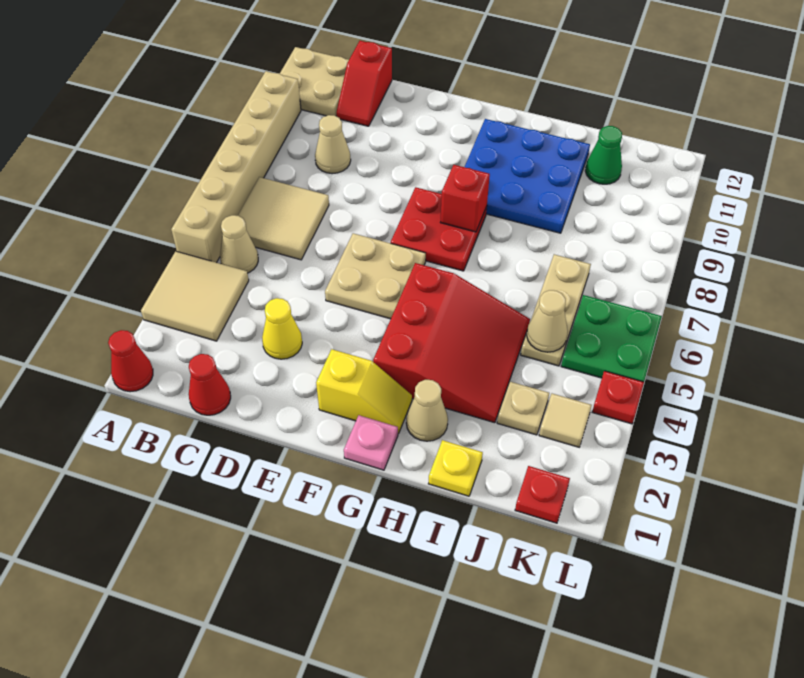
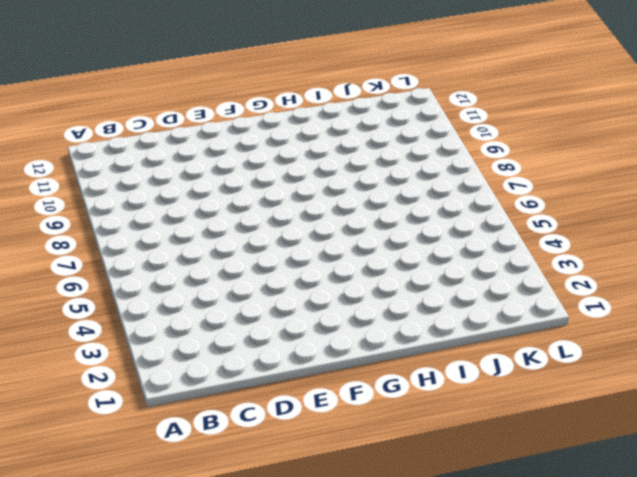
none -> red cone A1 level 1
none -> tan tile A3:B4 level 1
none -> tan brick A5:A10 level 1

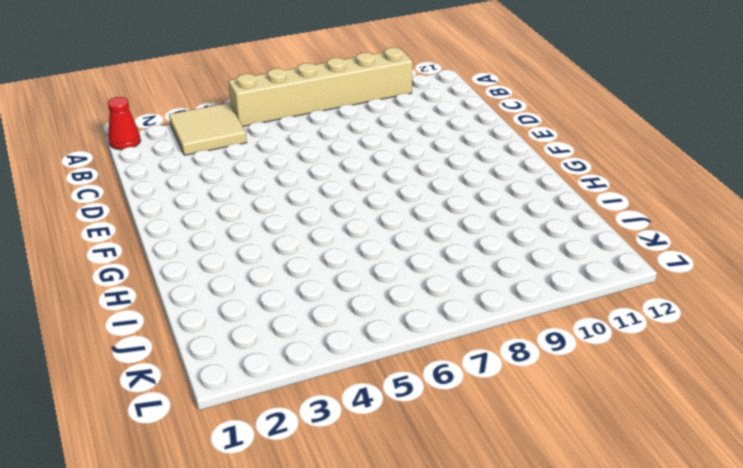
none -> tan plate A11:B12 level 1
none -> tan cone B5 level 1
none -> tan tile B6:C7 level 1

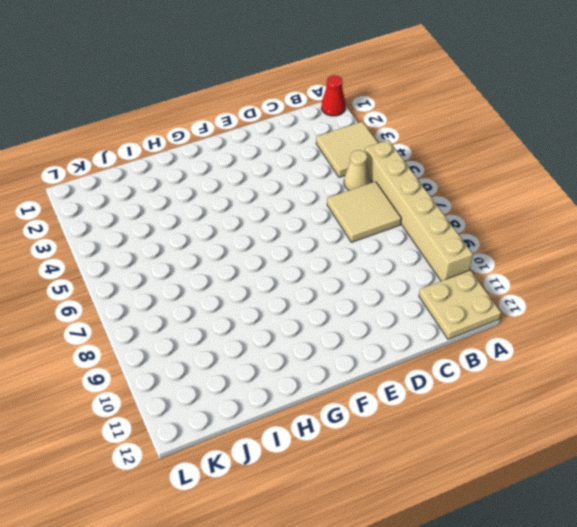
none -> red cone C1 level 1
none -> tan cone C9 level 1
none -> red slope C11:C12 level 1 top 12

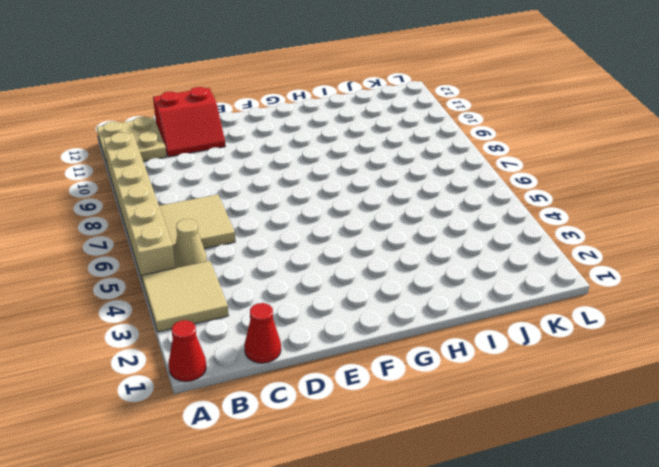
red slope C11:D12 level 1 top 12 -> red slope C11:C12 level 1 top 12
none -> tan cone C9 level 1
none -> yellow cone D3 level 1
none -> tan plate E5:F6 level 1

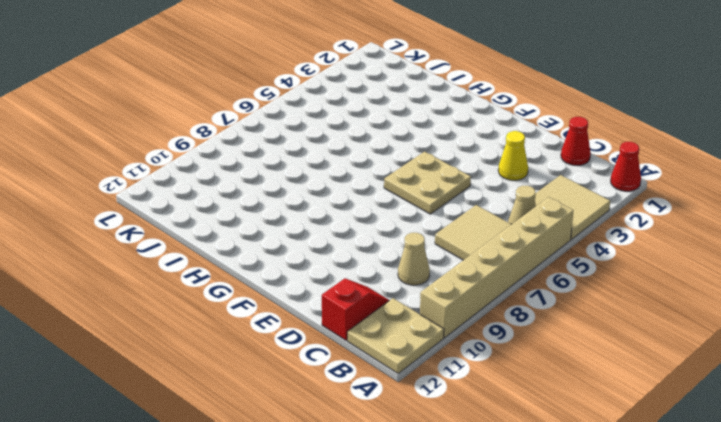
none -> yellow slope F2:G2 level 1 top F
none -> red plate F7:G8 level 1
none -> pink plate G1 level 1

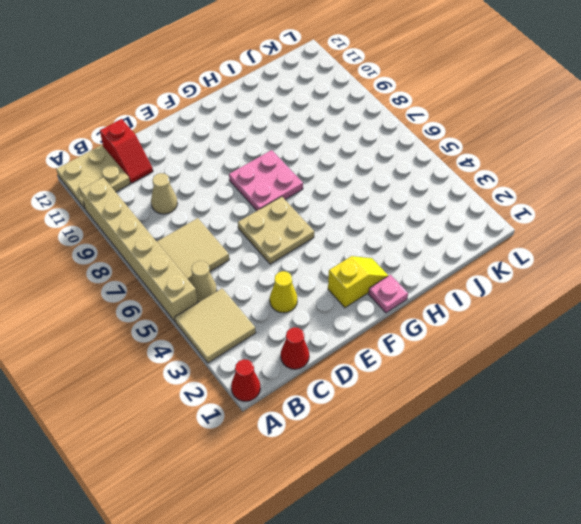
pink plate F7:G8 level 1 -> red plate F7:G8 level 1
none -> red slope G3:I5 level 1 top G
none -> blue plate G9:I11 level 1
none -> tan cone H2 level 1

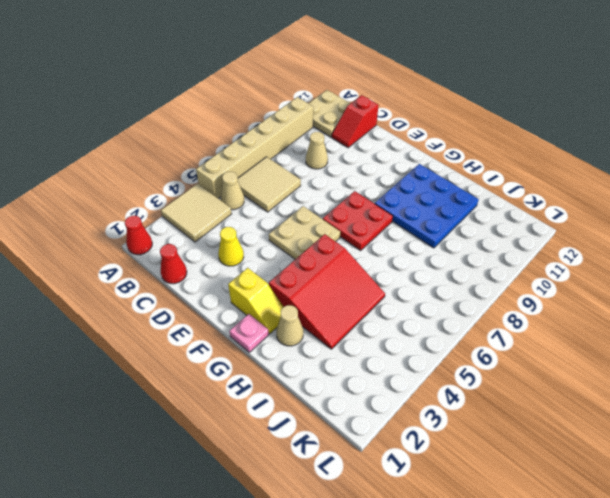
none -> yellow plate I1 level 1
none -> tan plate J3 level 1
none -> tan plate J5:J7 level 1

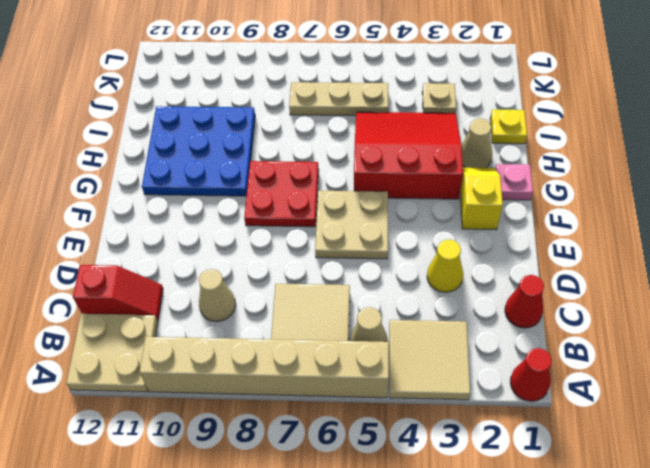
none -> green cone J11 level 1
none -> red plate K1 level 1
none -> tan tile K3 level 1

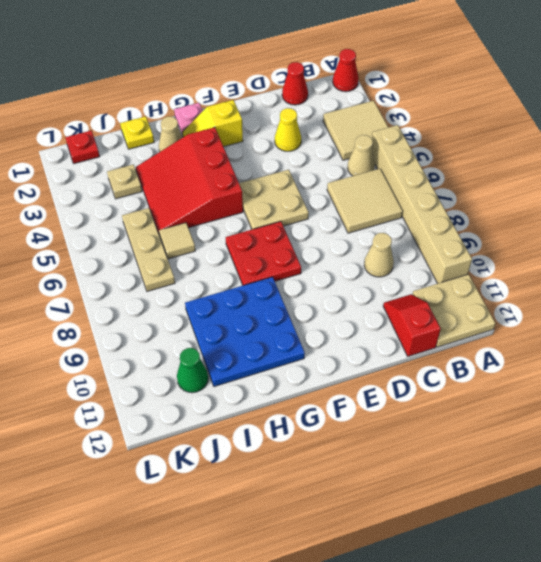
tan tile I6 level 1 -> tan tile K3 level 1
none -> green plate K5:L6 level 1
none -> red plate L4 level 1
none -> red brick G8 level 2

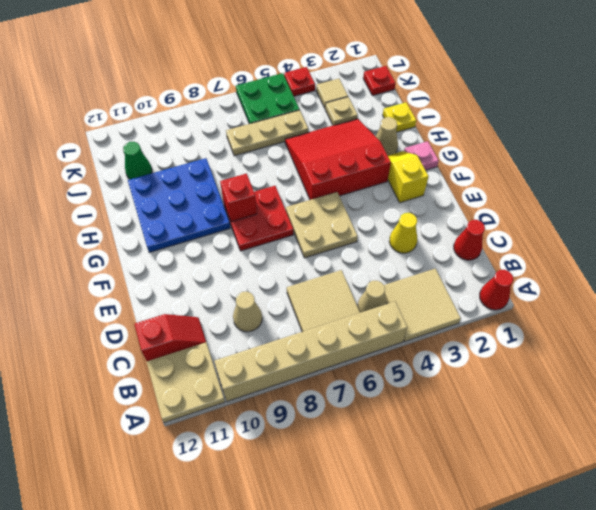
none -> tan cone J5 level 2

